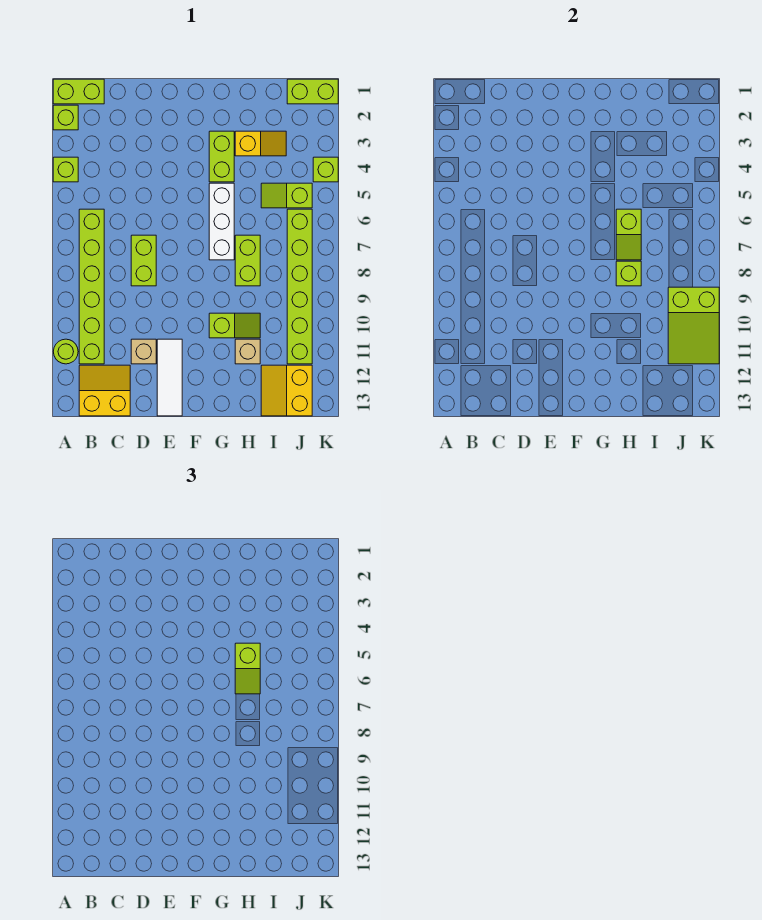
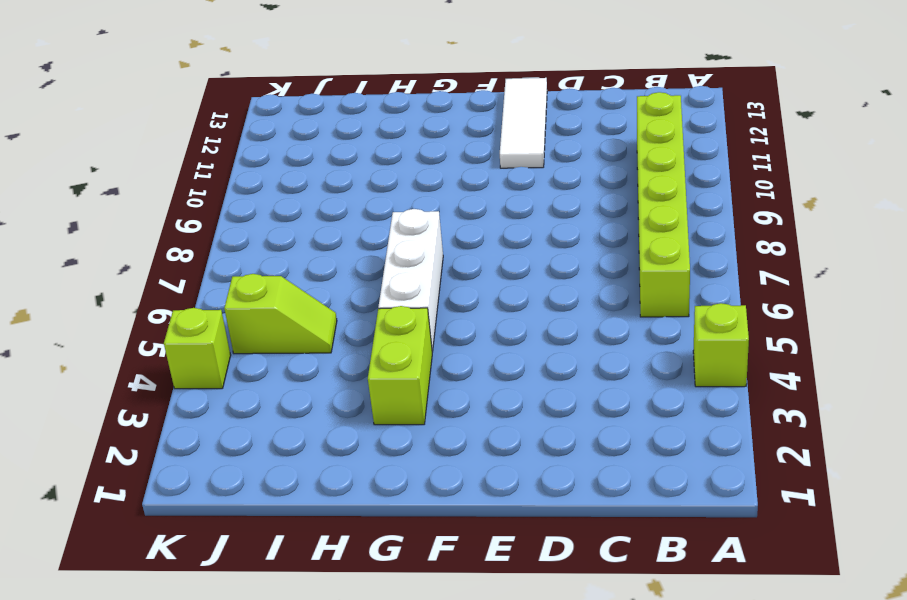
none -> lime brick A1:B1 level 1
none -> lime brick A2 level 1
none -> lime round brick A11 level 1

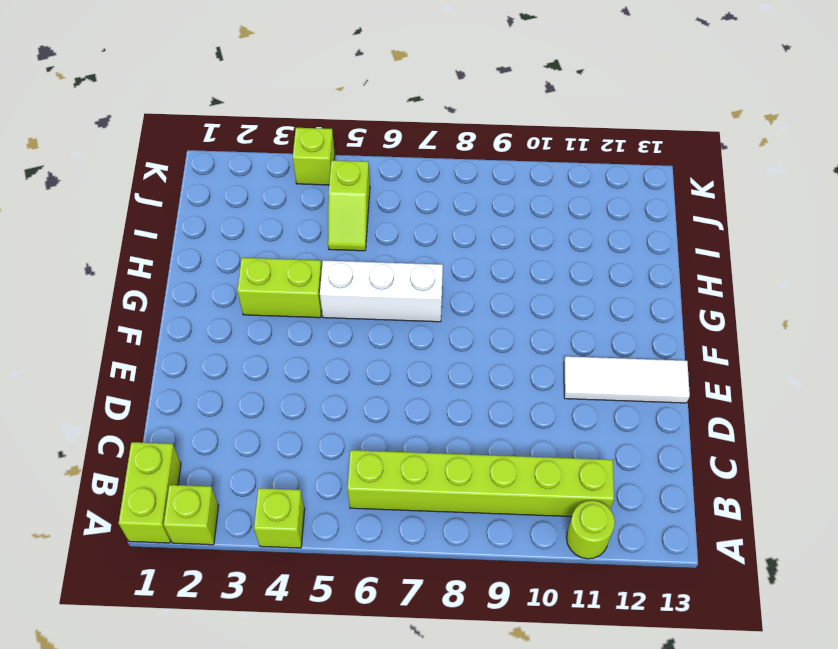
none -> yellow slope B12:C13 level 1 top 13
none -> lime brick D7:D8 level 1
none -> tan brick D11 level 1

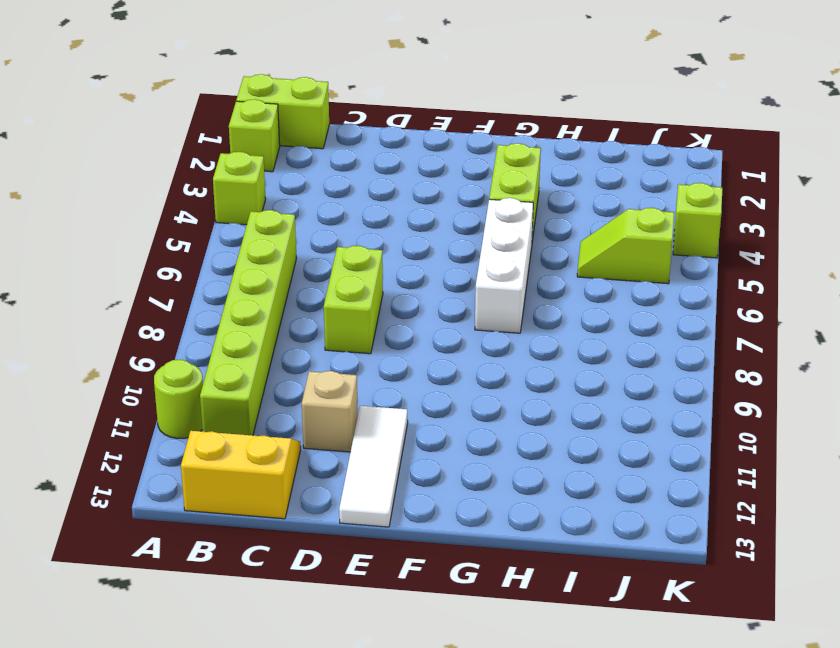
none -> lime slope G10:H10 level 1 top G
none -> yellow slope H3:I3 level 1 top H
none -> lime brick H7:H8 level 1

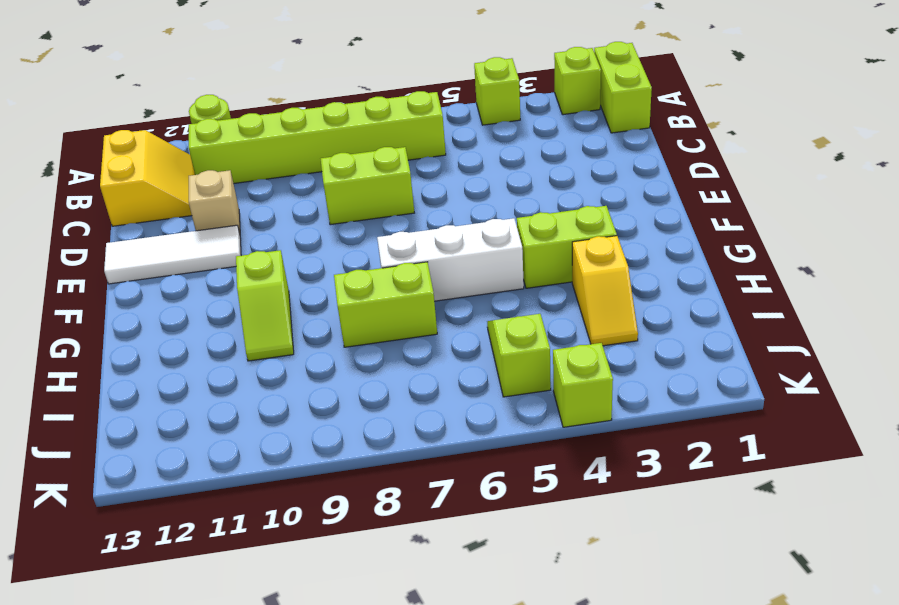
none -> tan brick H11 level 1
none -> yellow slope I12:J13 level 1 top J
none -> lime brick J1:K1 level 1

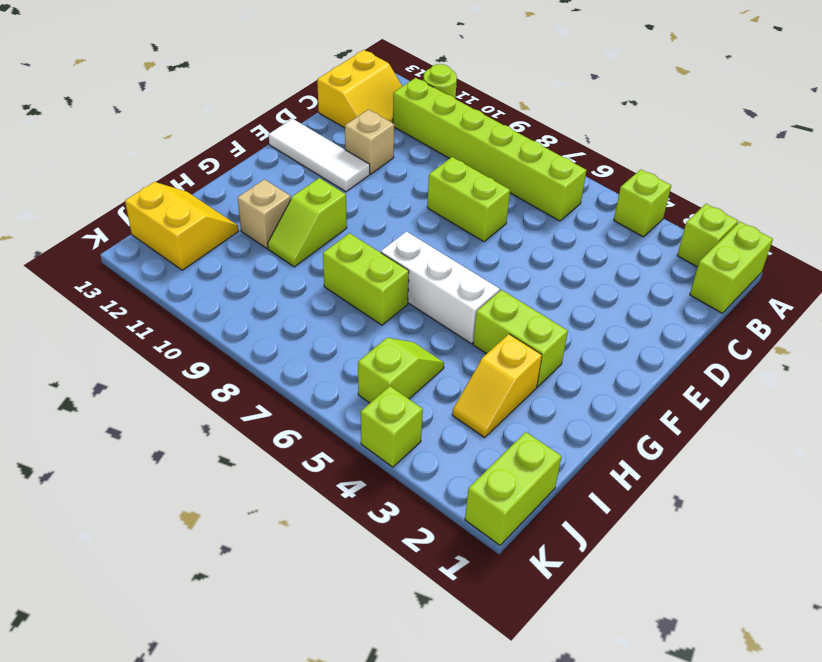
none -> lime brick J6:J11 level 1
none -> lime slope H6:H7 level 2 top 6
none -> lime brick H8 level 2

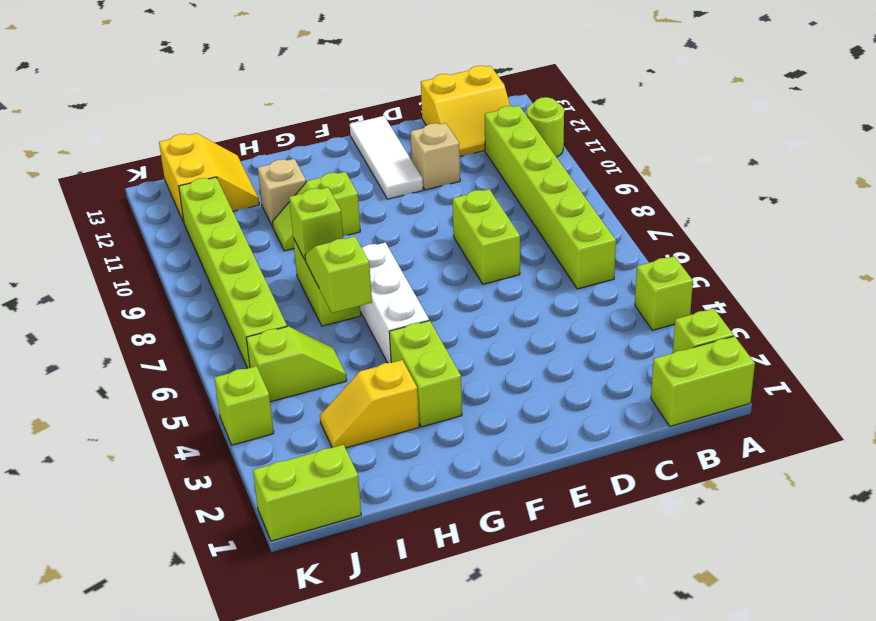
none -> lime slope J9:K11 level 2 top 9
none -> lime slope H5:H6 level 3 top 5

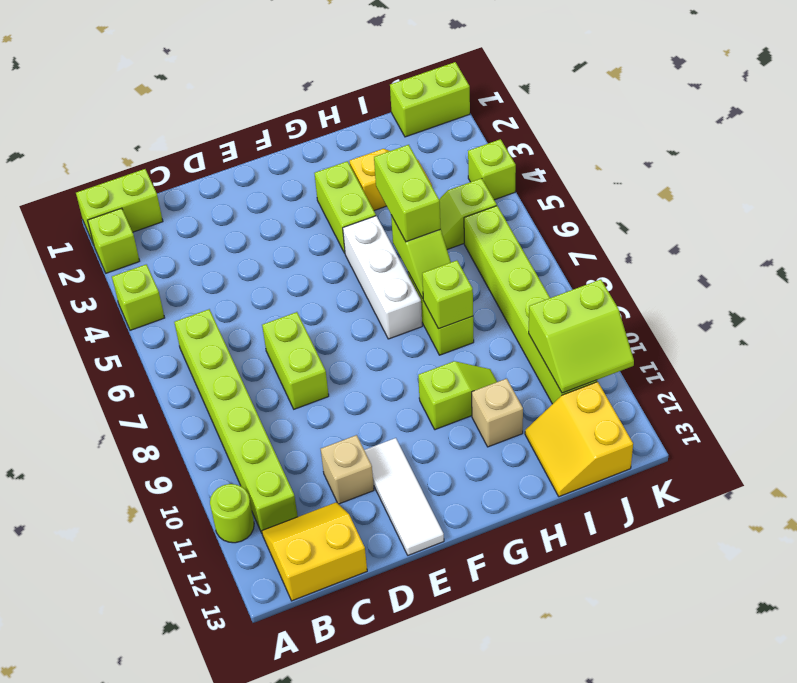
lime brick H5:H6 level 3 -> lime slope H5:H6 level 3 top 5
lime slope J10:K11 level 2 top 10 -> lime slope J9:K11 level 2 top 9

